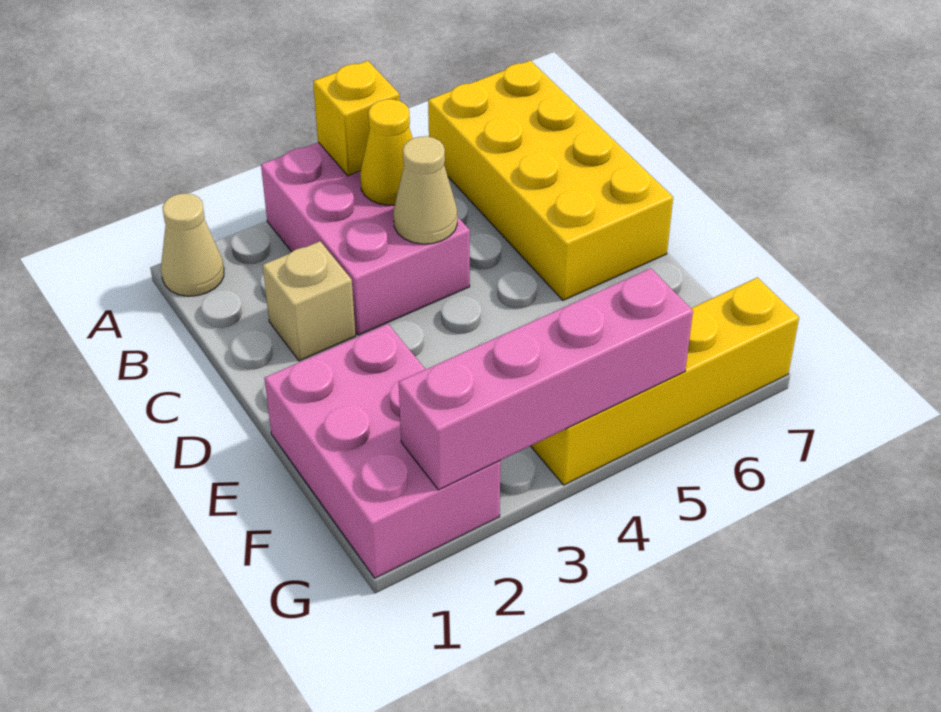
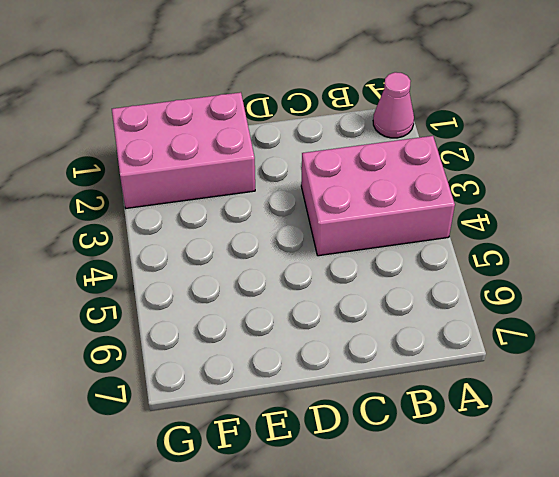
pink cone A1 level 1 -> tan cone A1 level 1
none -> yellow brick A6:D7 level 1
none -> tan brick C2 level 1

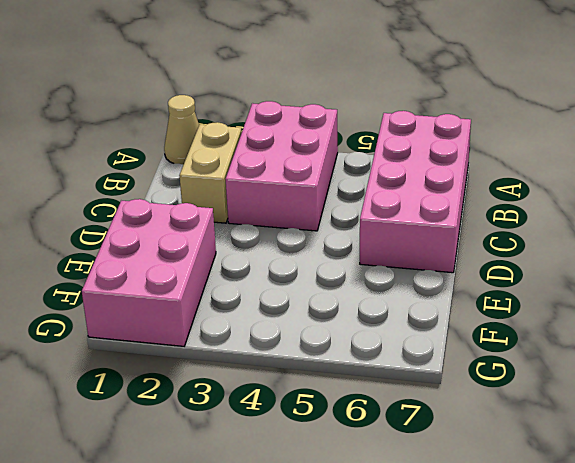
pink brick A6:D7 level 1 -> yellow brick A6:D7 level 1
tan brick B2:C2 level 1 -> tan brick C2 level 1
none -> yellow brick G4:G7 level 1
none -> yellow brick A4 level 2

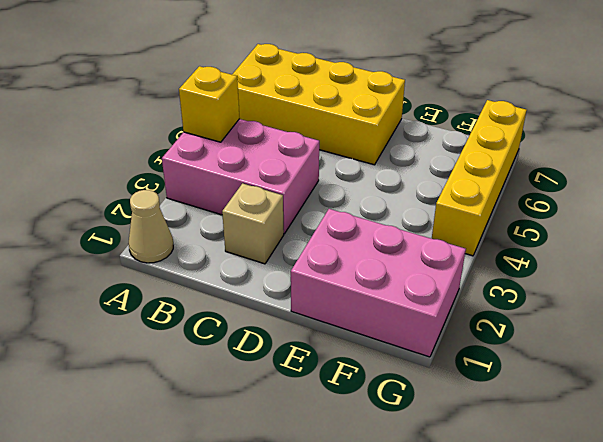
none -> yellow cone B4 level 2
none -> tan cone C4 level 2

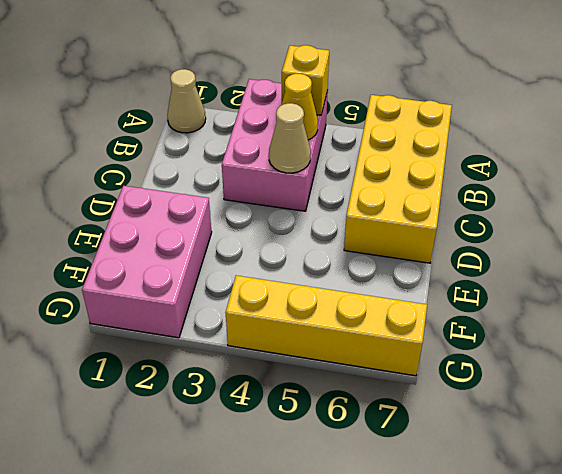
none -> tan brick C2 level 1
none -> pink brick G2:G5 level 2

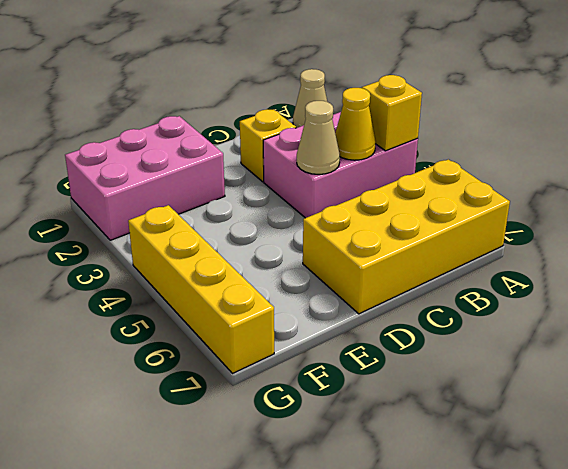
yellow brick C2 level 1 -> tan brick C2 level 1
none -> pink brick G2:G5 level 2

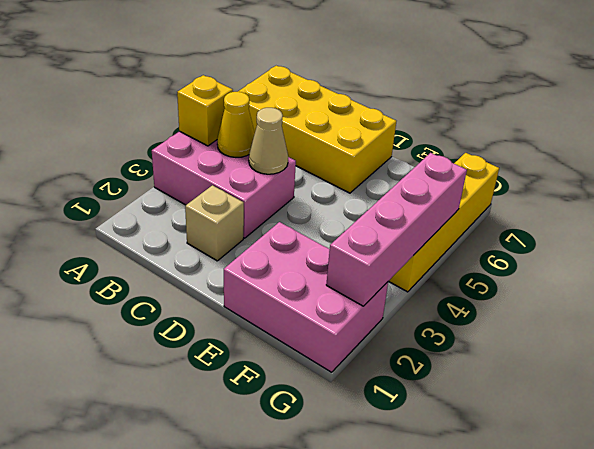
none -> tan cone A1 level 1

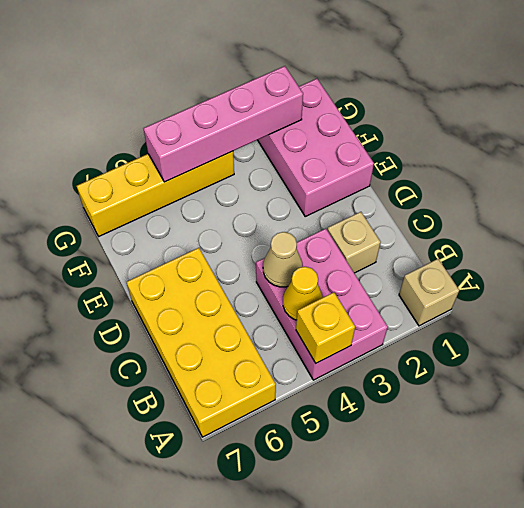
tan brick A1 level 1 -> tan cone A1 level 1

